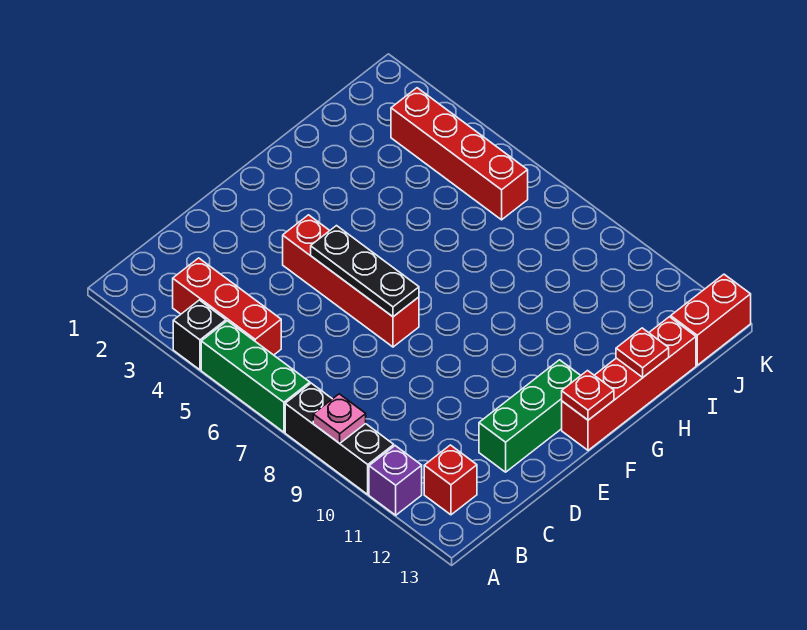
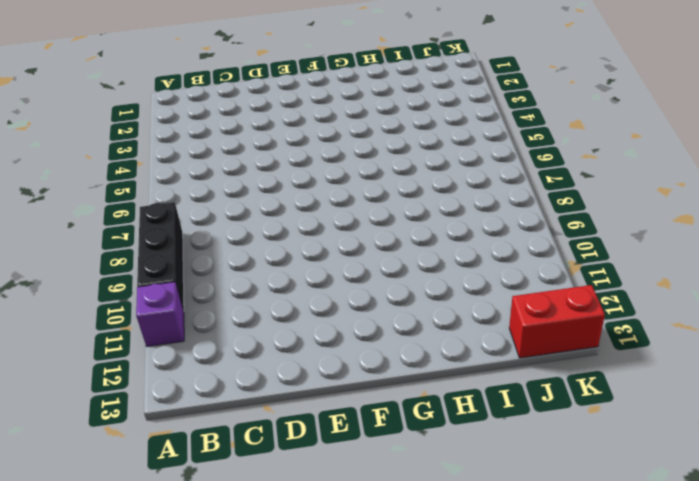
none -> black brick A4 level 1
none -> green brick A5:A7 level 1
none -> red brick B3:B5 level 1

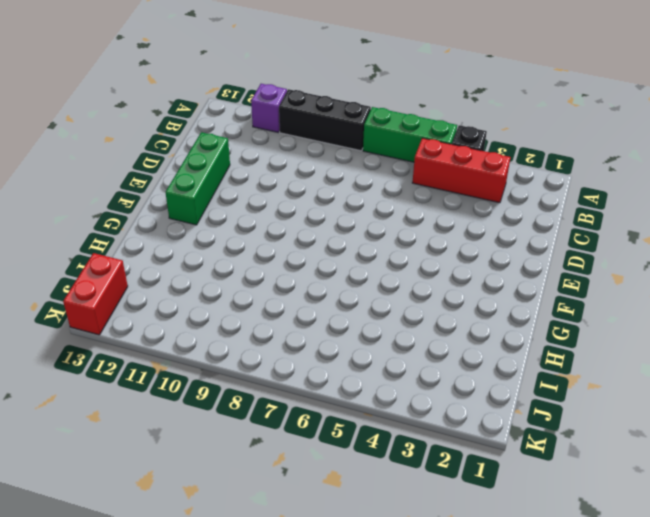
none -> red brick B12 level 1
none -> red brick E4:E7 level 1
none -> red brick F13:I13 level 1

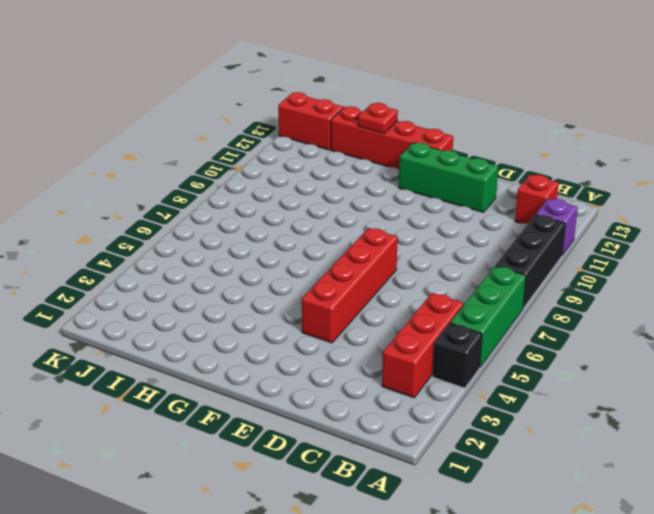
none -> red brick J3:J6 level 1
none -> pink plate A9 level 2
none -> black plate E5:E7 level 2

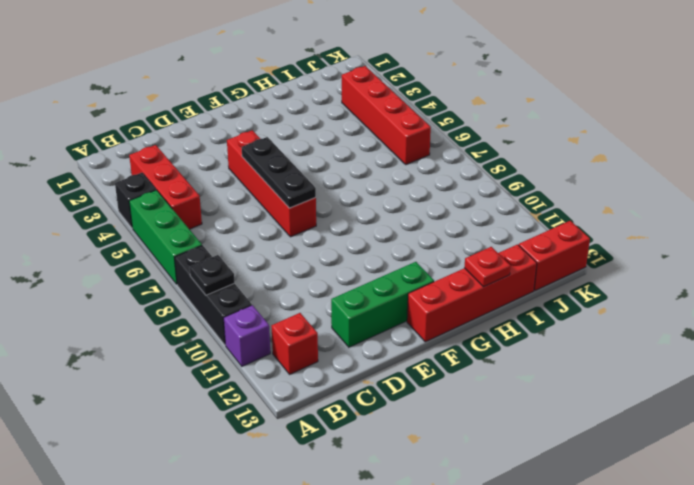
black plate A9 level 2 -> pink plate A9 level 2
none -> red plate F13 level 2

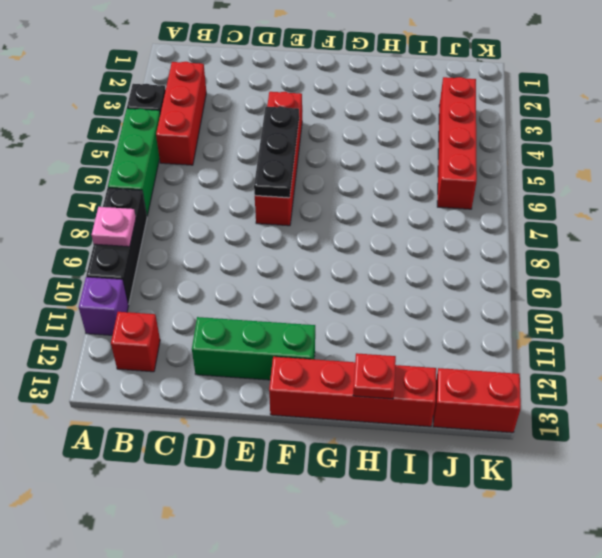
none -> red plate F13 level 2

